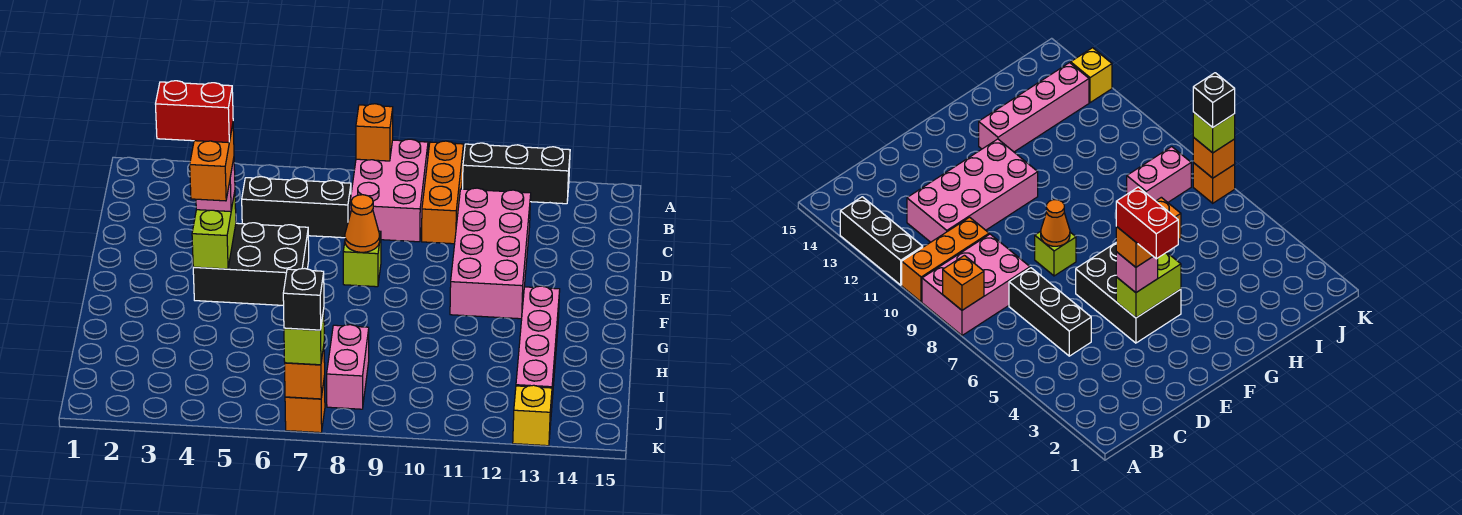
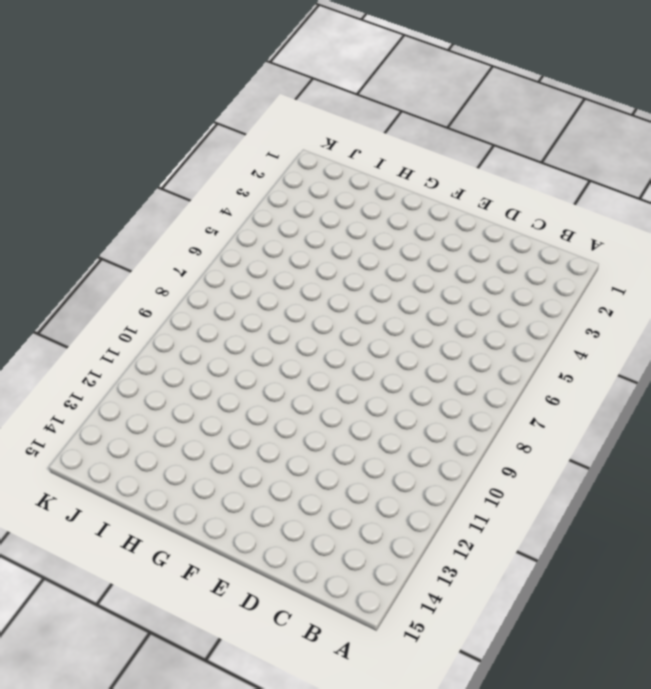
none -> pink brick A8:C9 level 1
none -> orange brick A10:C10 level 1
none -> black brick A11:A13 level 1

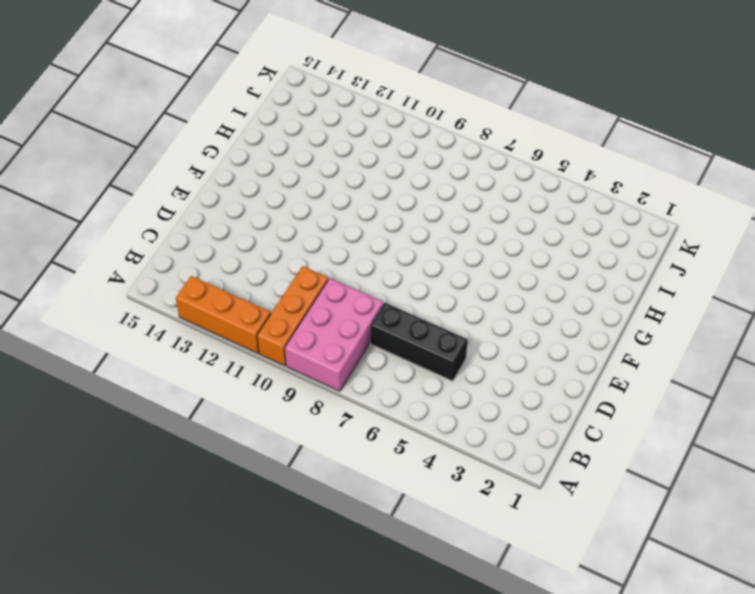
orange brick A11:A13 level 1 -> black brick A11:A13 level 1
none -> pink brick C11:F12 level 1
none -> black brick E4:F6 level 1
none -> lime brick E8 level 1

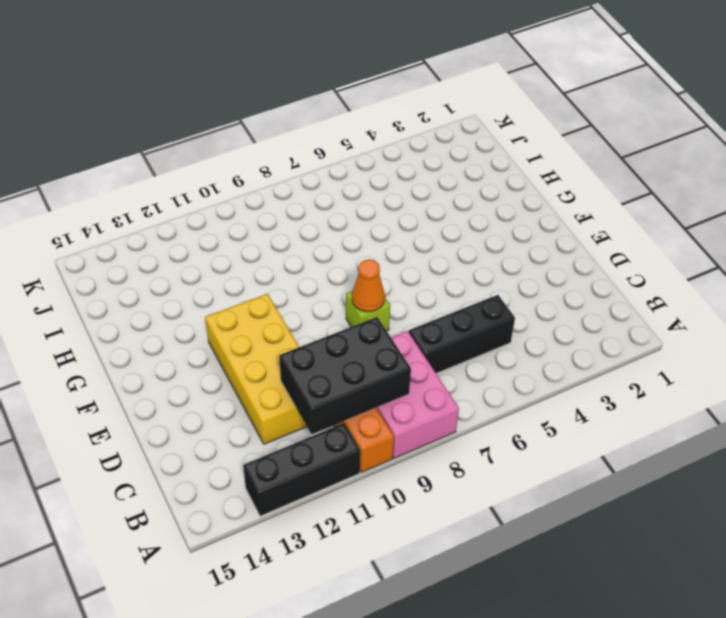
black brick B9:C11 level 2 -> black brick E4:F6 level 1
yellow brick C11:F12 level 1 -> pink brick C11:F12 level 1
none -> pink brick G13:J13 level 1
none -> pink brick I8:J8 level 1
none -> orange brick K7 level 1

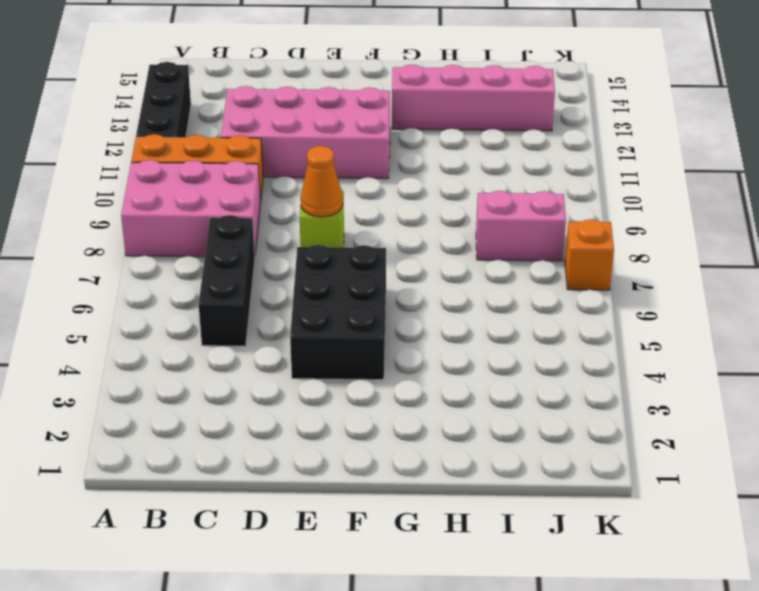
none -> yellow brick K13 level 1
none -> orange brick A8 level 2
none -> lime brick E4:F4 level 2

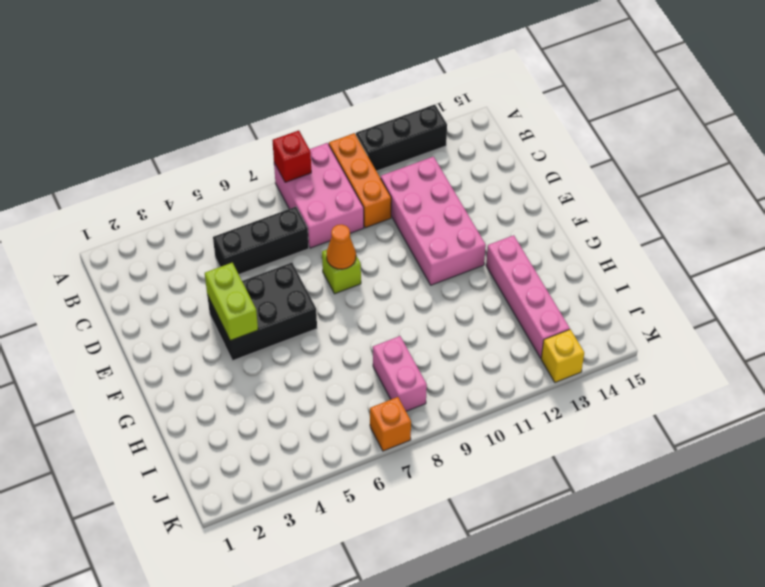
red brick A8 level 2 -> orange brick A8 level 2
none -> orange brick K7 level 2
none -> pink brick E4 level 3
none -> lime brick K7 level 3

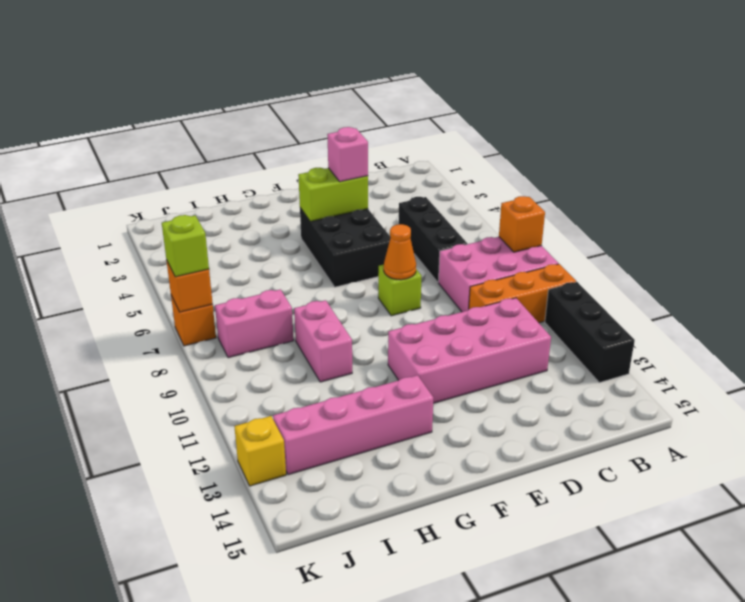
pink brick H9:H10 level 1 -> none
none -> orange brick E4:F4 level 4
none -> black brick K7 level 4
none -> red brick E3:E4 level 5

